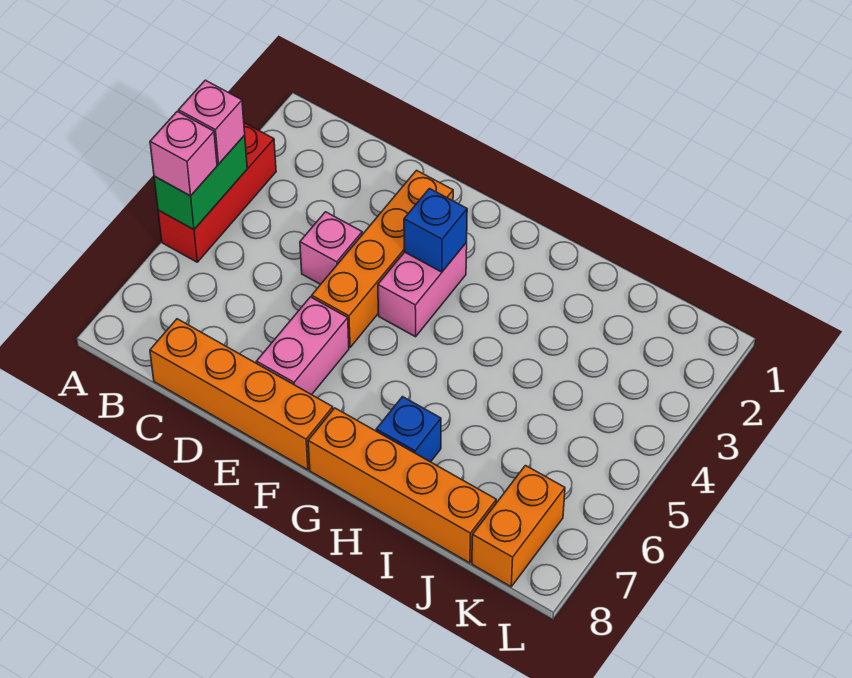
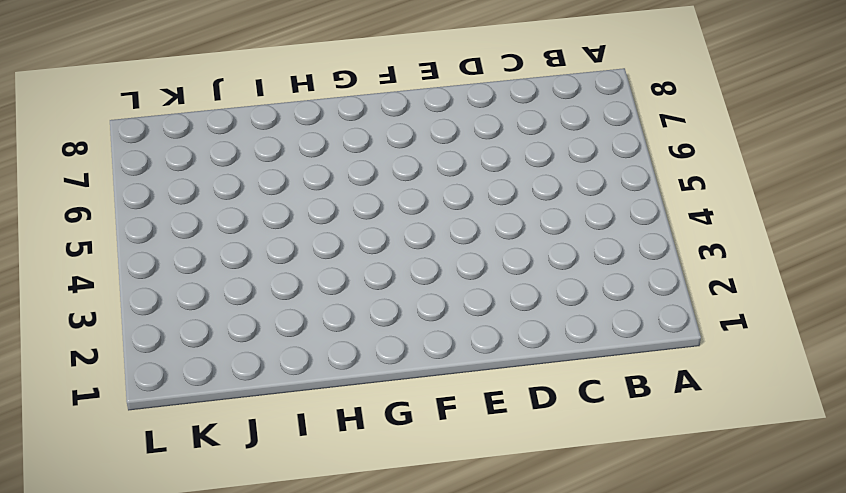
none -> red brick A3:A5 level 1
none -> orange brick C8:F8 level 1
none -> pink brick D4 level 1

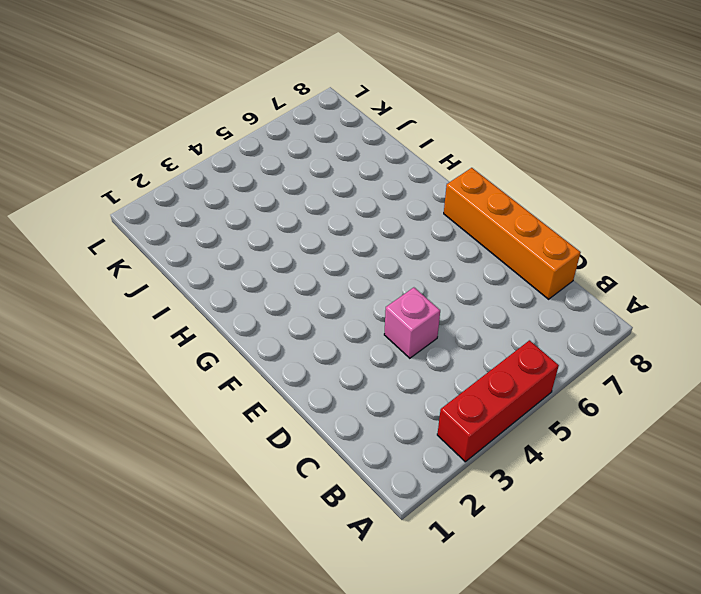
none -> orange brick E2:E5 level 1
none -> pink brick E6:E7 level 1
none -> pink brick F3:F4 level 1

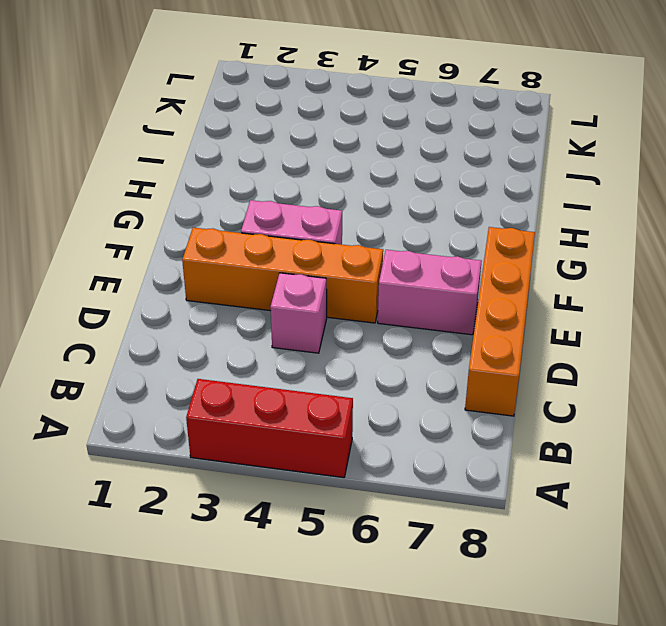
none -> orange brick G8:J8 level 1
none -> blue brick H7 level 1
none -> orange brick K7:K8 level 1

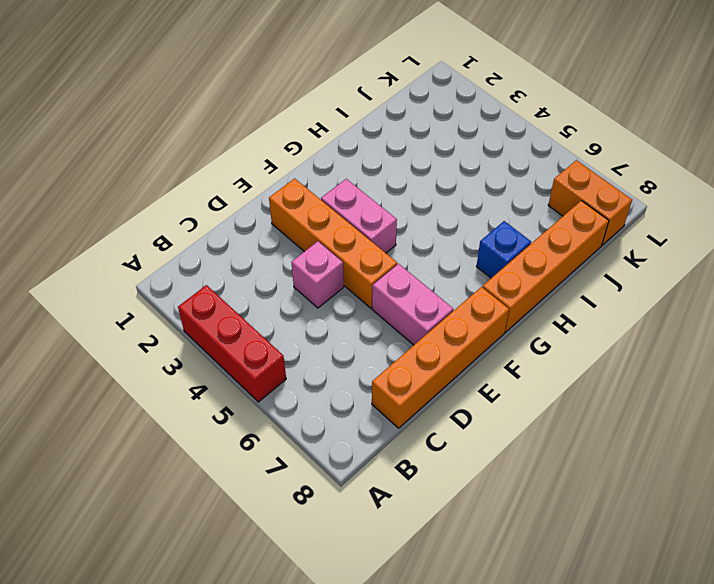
none -> green brick A4:A5 level 2
none -> blue brick F3 level 2
none -> pink brick A4 level 3

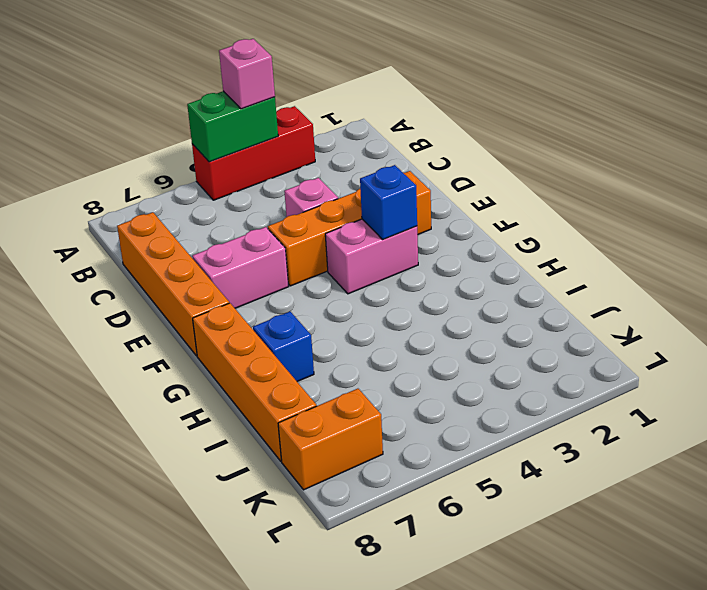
none -> pink brick A5 level 3

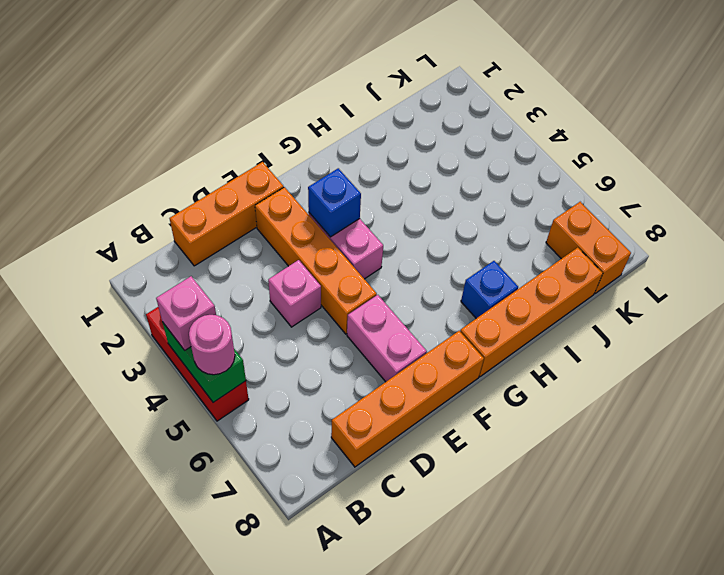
pink round brick A5 level 3 -> pink brick A5 level 3
orange brick C1:E1 level 1 -> none

